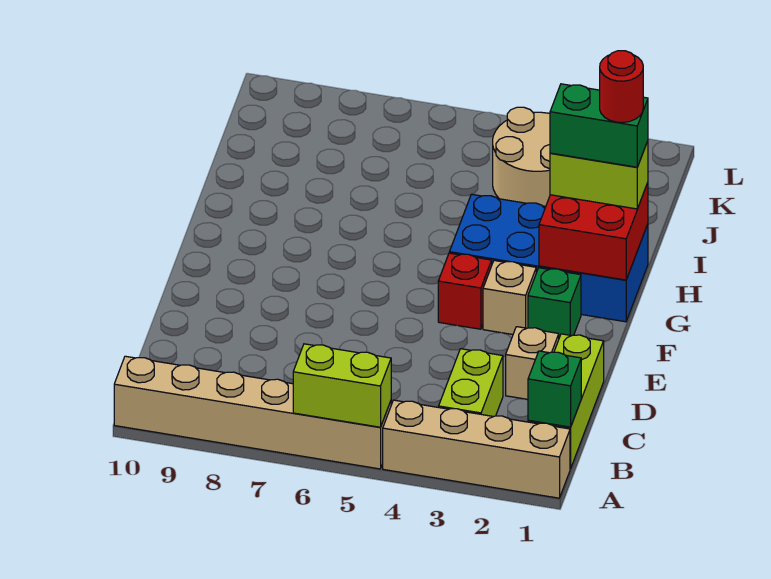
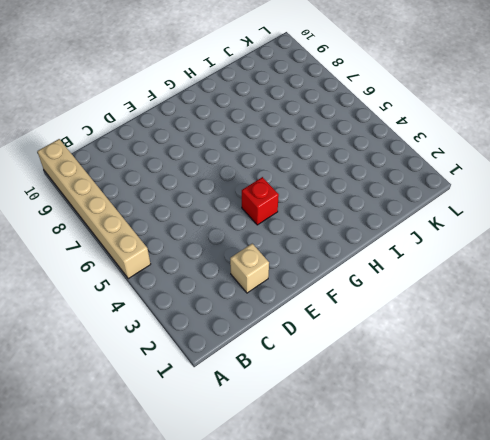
none -> tan brick A1:A4 level 1
none -> lime brick B1:D1 level 1
none -> lime brick B3:C3 level 1

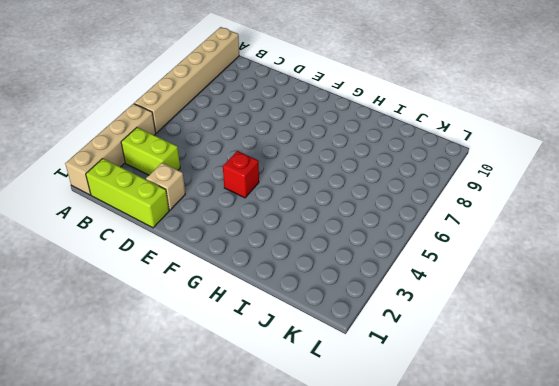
none -> green brick F2 level 1
none -> tan brick F3 level 1
none -> blue brick G1:H4 level 1

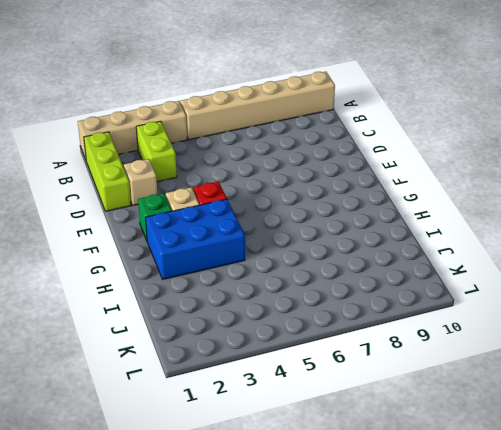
blue brick G2:H4 level 1 -> blue brick G1:H4 level 1
none -> tan round brick J3:K4 level 1
none -> lime brick A5:A6 level 2
none -> green brick B1 level 2

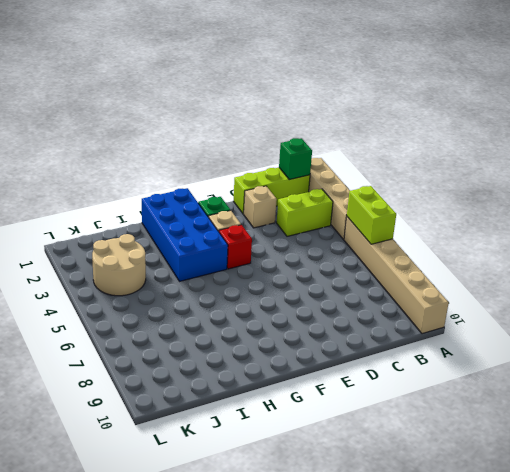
none -> red brick G1:H2 level 2
none -> lime brick H1:H2 level 3
none -> green brick H1:H2 level 4

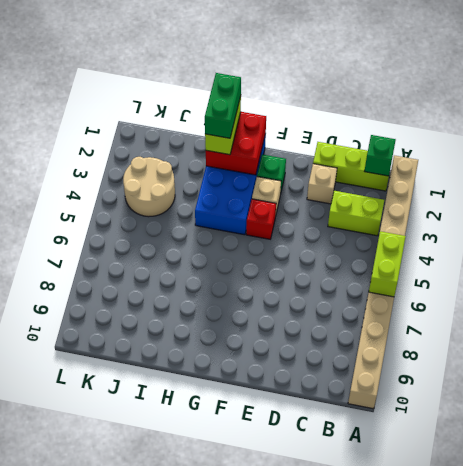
none -> red round brick H1 level 5

